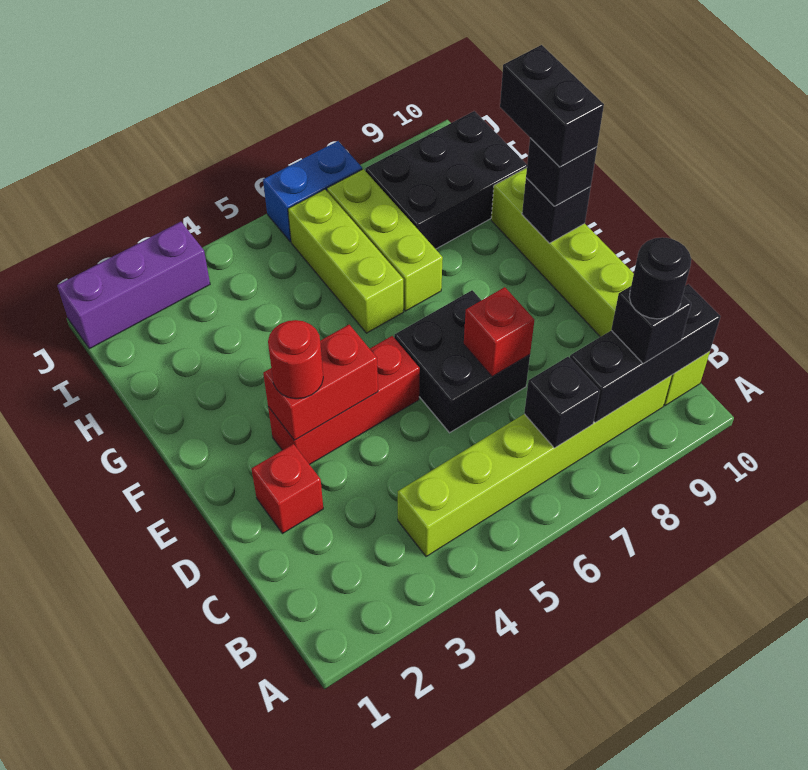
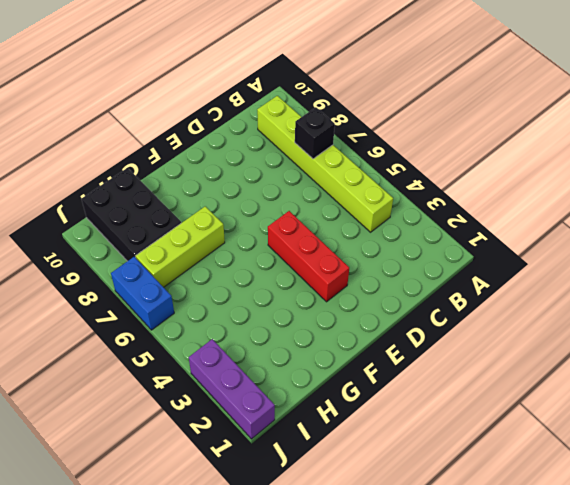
none -> lime brick B10:G10 level 1
none -> red brick D2 level 1
none -> black brick D6:E7 level 1

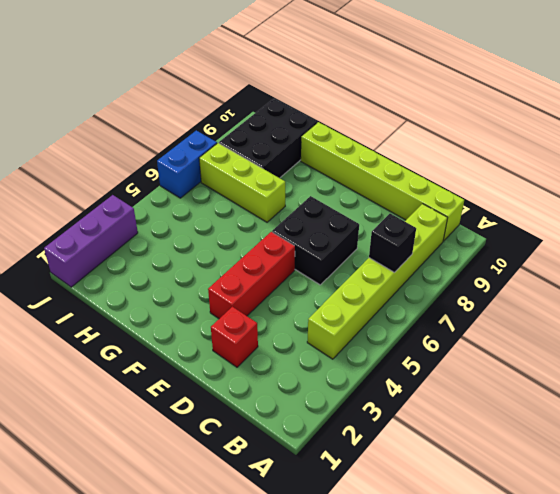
none -> lime brick G6:I6 level 1
none -> black brick B8:B10 level 2
none -> red brick D7 level 2

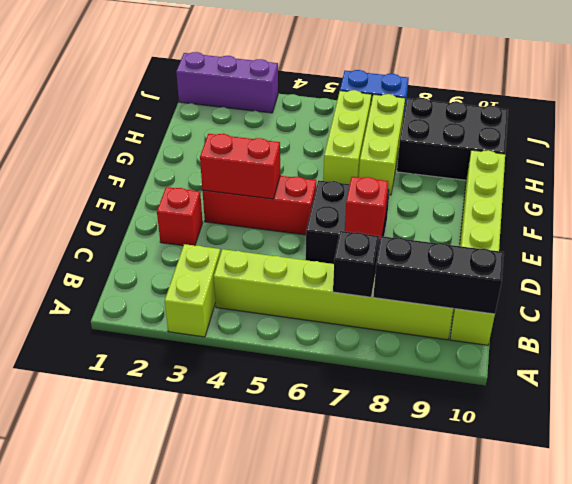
lime brick A3:B3 level 1 -> none
none -> black brick F10 level 2
none -> black brick B9 level 3
none -> red round brick E3 level 3

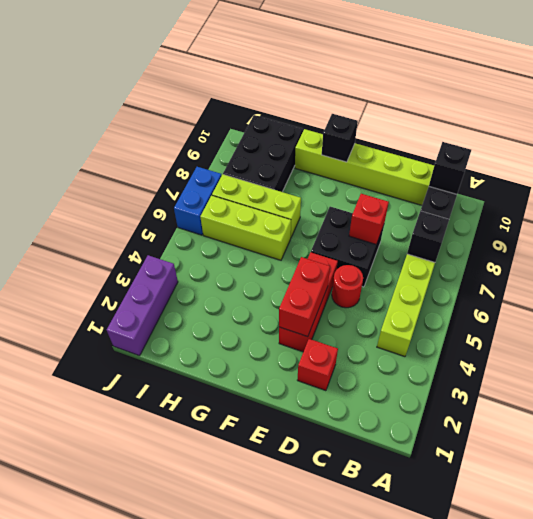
red round brick D5 level 1 -> red round brick E3 level 3
none -> black brick F10 level 3
none -> black round brick B9 level 4
none -> black brick F10:G10 level 4

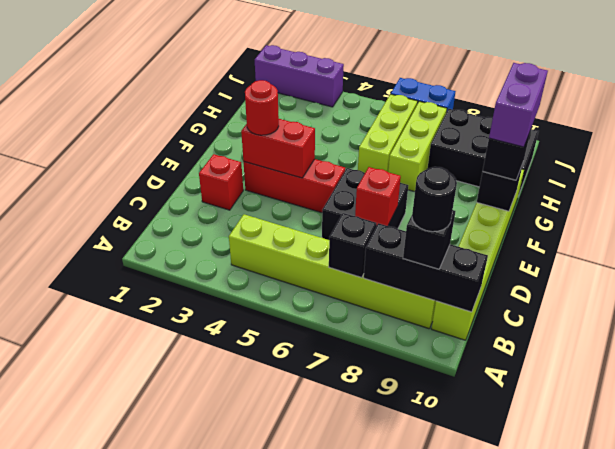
purple brick F10:G10 level 4 -> black brick F10:G10 level 4

